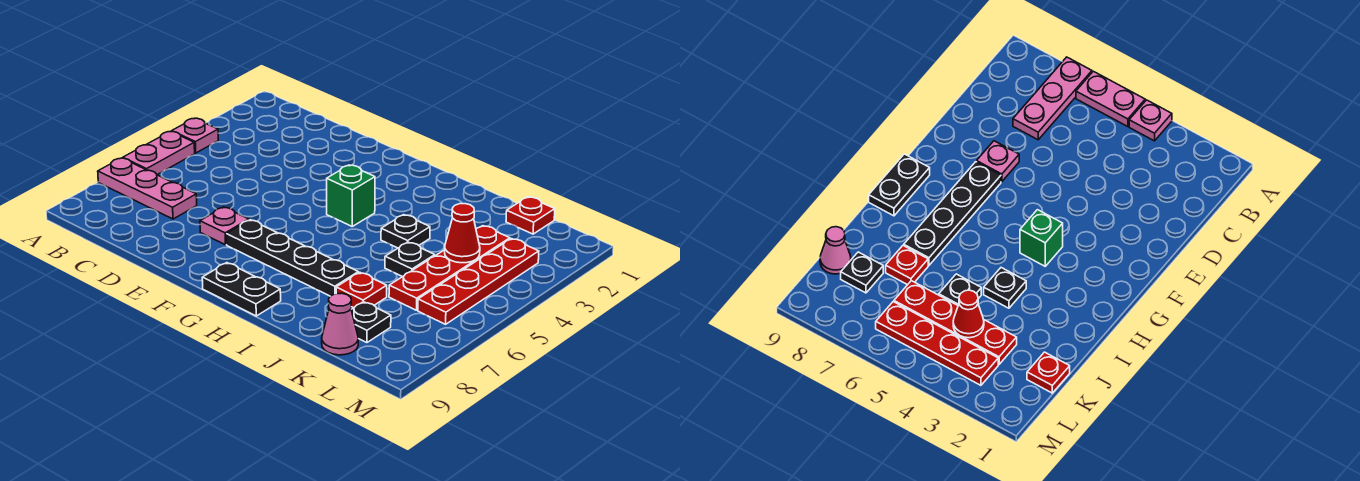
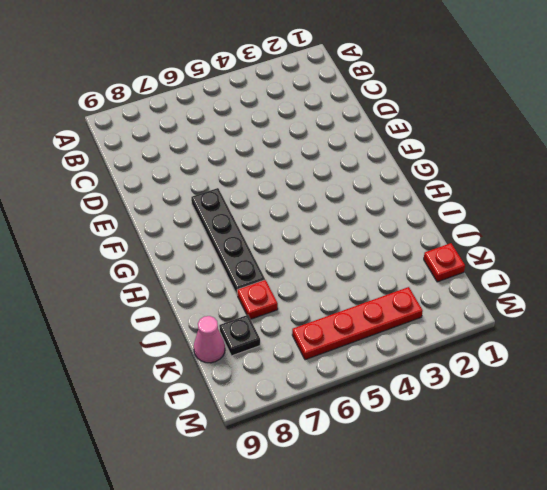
none -> pink plate A4 level 1
none -> pink plate A5:A6 level 1
none -> pink plate A7:C7 level 1

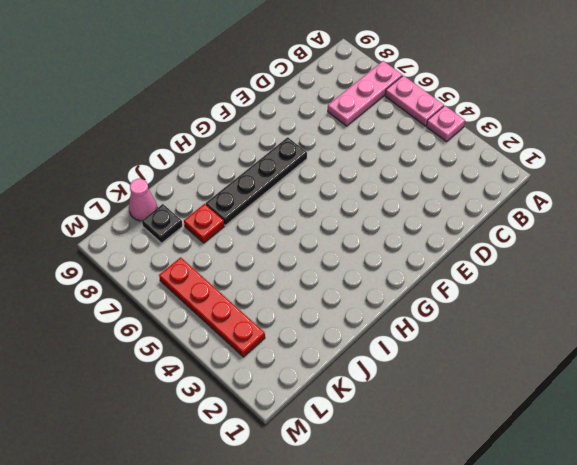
none -> pink plate E7 level 1
none -> green brick G4 level 1
none -> black plate G9:H9 level 1

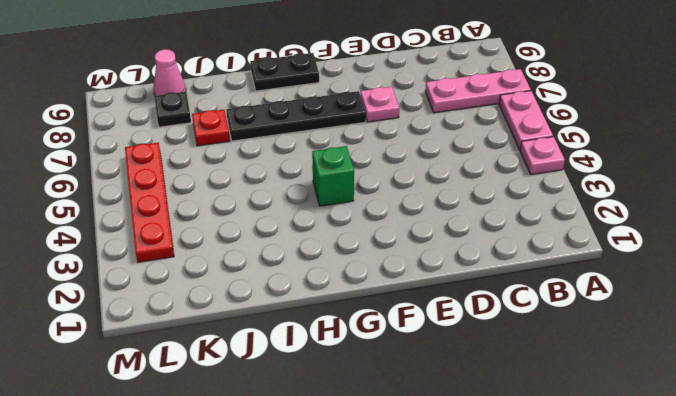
none -> black plate I4 level 1
none -> black plate J5 level 1
none -> red plate K1 level 1

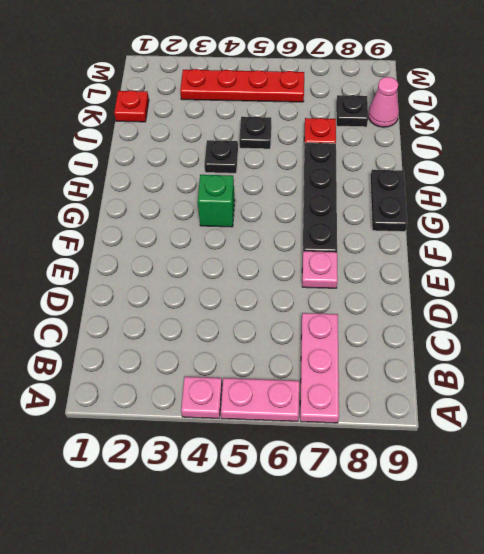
none -> red plate K3:K6 level 1
none -> red cone K4 level 2

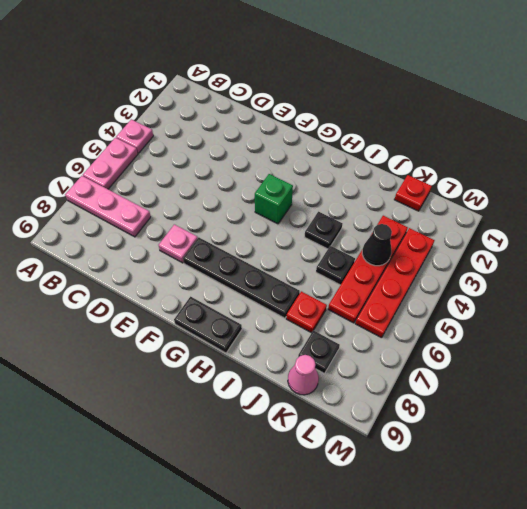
black cone K4 level 2 -> red cone K4 level 2

